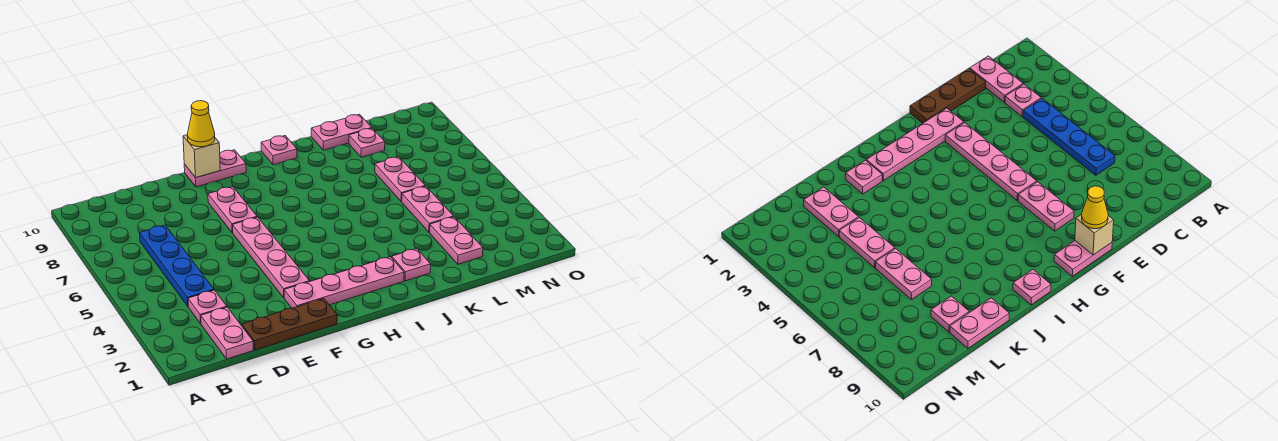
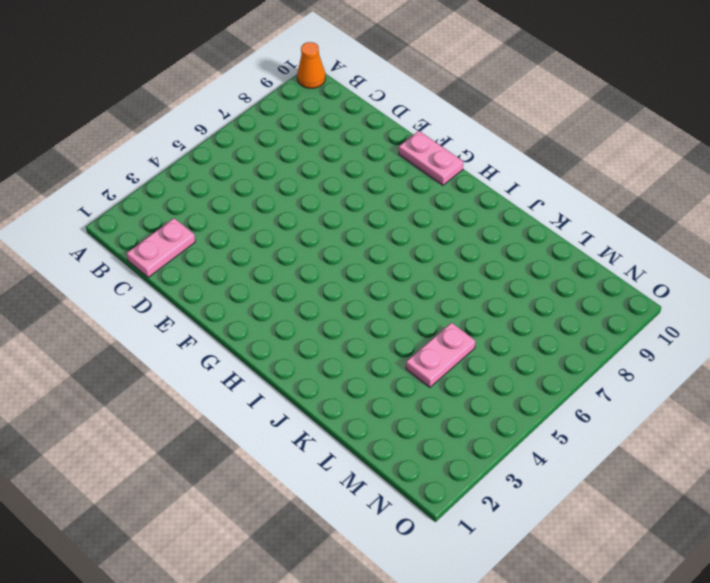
orange cone A10 level 1 -> none
none -> pink plate C3 level 1
none -> blue plate C4:C7 level 1
none -> brown plate D1:F1 level 1

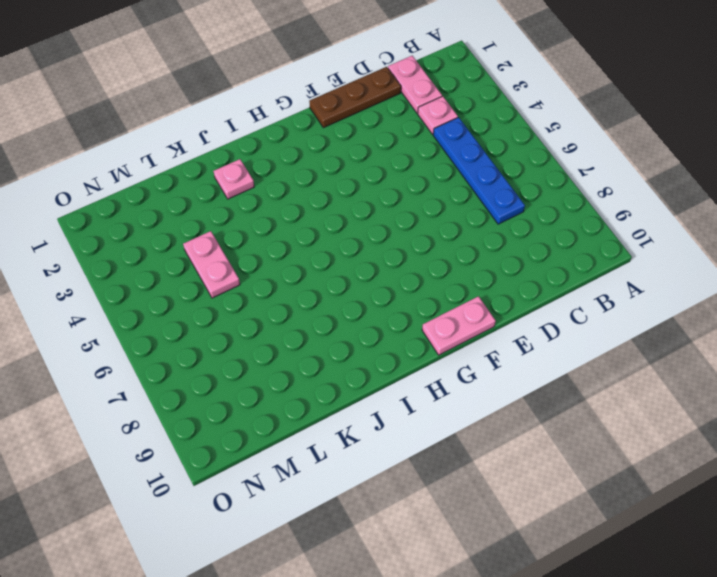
none -> pink plate F2:I2 level 1
none -> pink plate F3:F6 level 1
none -> pink plate F7:F8 level 1

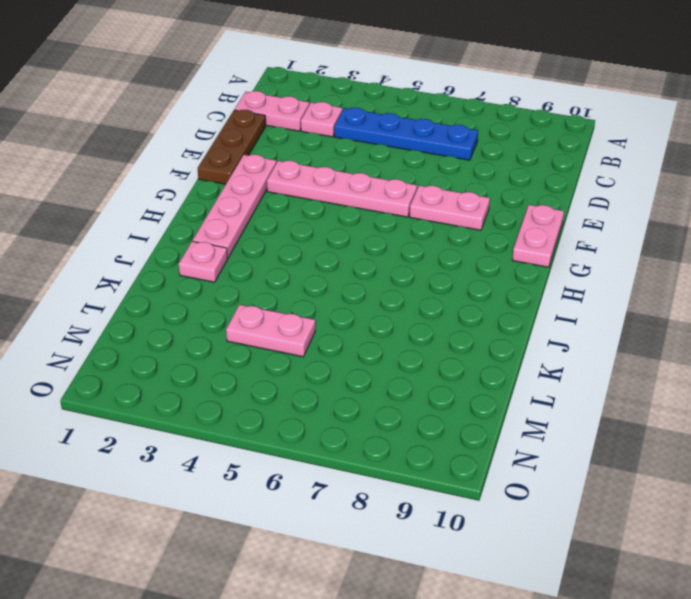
none -> pink plate I10 level 1
none -> pink plate K10:L10 level 1
none -> pink plate L2:L3 level 1

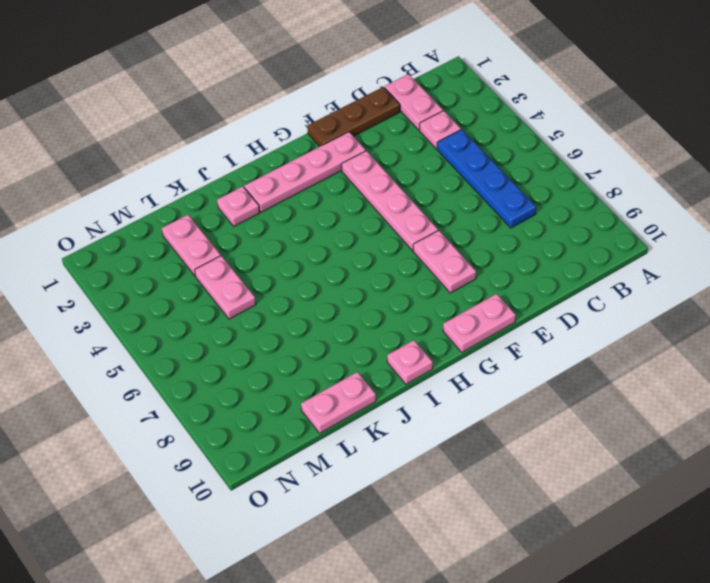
none -> pink plate L6:L7 level 1
none -> pink plate L9 level 1
none -> tan brick F10 level 2

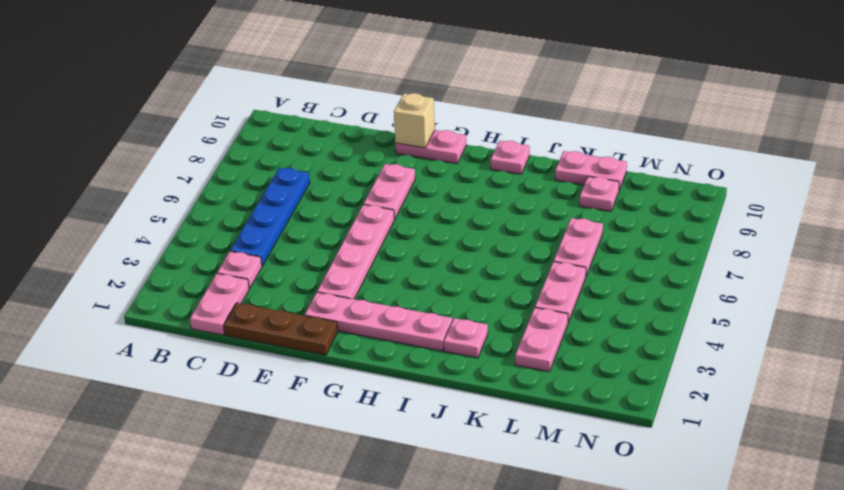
none -> yellow cone F10 level 3

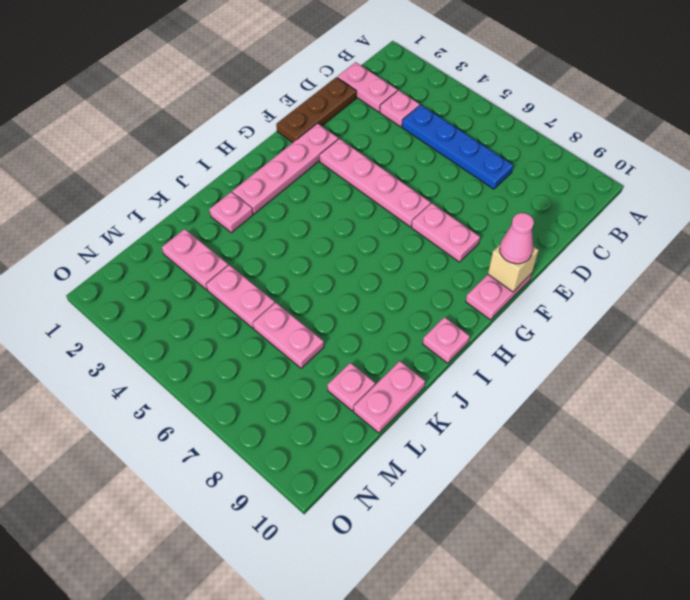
pink cone F10 level 3 -> yellow cone F10 level 3

